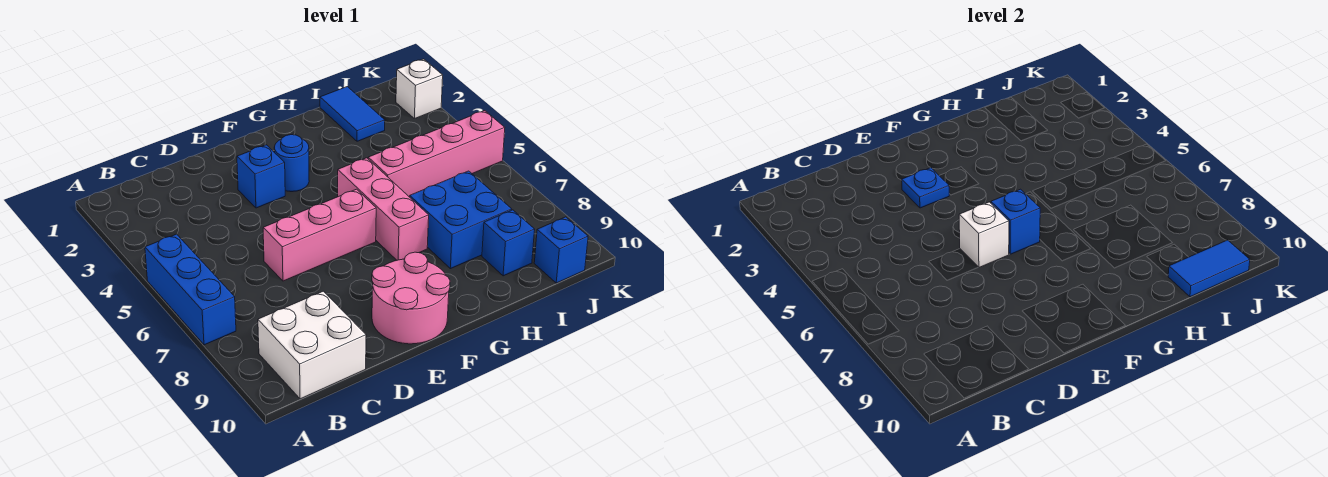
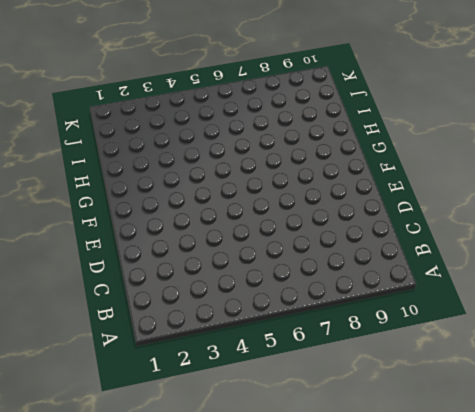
none -> blue brick A5:A7 level 1
none -> white brick B9:C10 level 1
none -> pink brick D6:F6 level 1

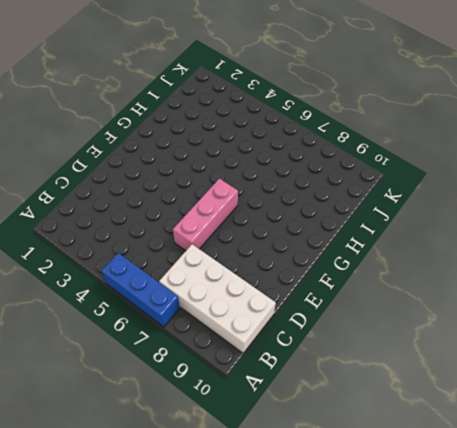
white brick B7:C10 level 1 -> white brick B9:C10 level 1
none -> blue brick E3 level 1
none -> pink round brick E9:F10 level 1
none -> blue round brick F3 level 1

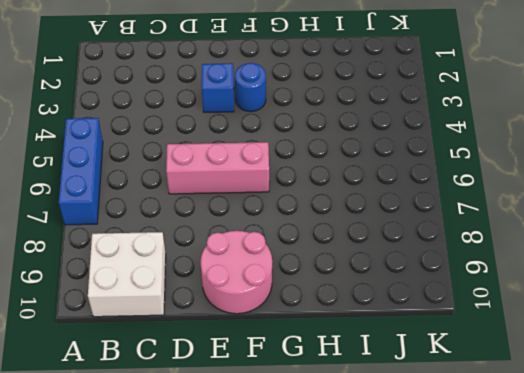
none -> pink brick G5:G7 level 1
none -> pink brick H5:K5 level 1
none -> blue brick H7:I8 level 1

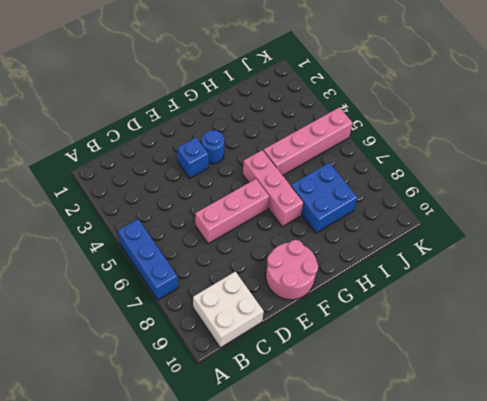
none -> blue tile I1:I2 level 1
none -> blue brick I9 level 1
none -> blue brick J10 level 1

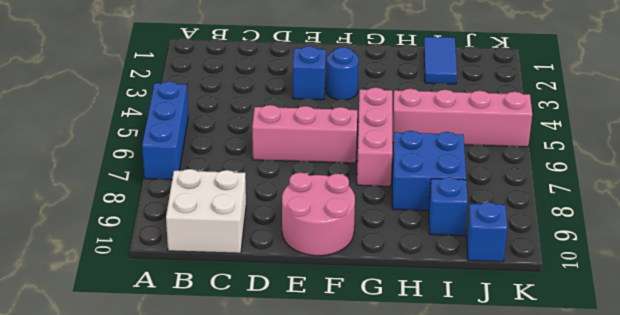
none -> white brick K2 level 1
none -> blue plate E3 level 2
none -> white brick E6 level 2

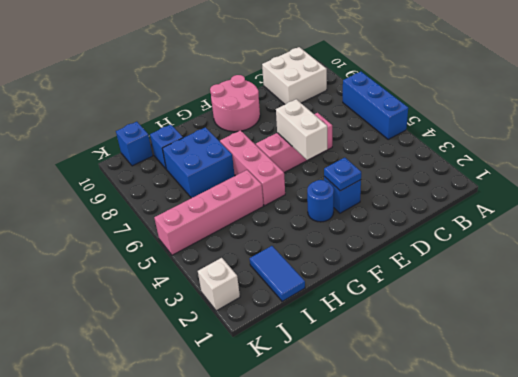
white brick E5:E6 level 2 -> white brick E6 level 2
none -> blue brick F6 level 2
none -> blue tile I10:J10 level 2

